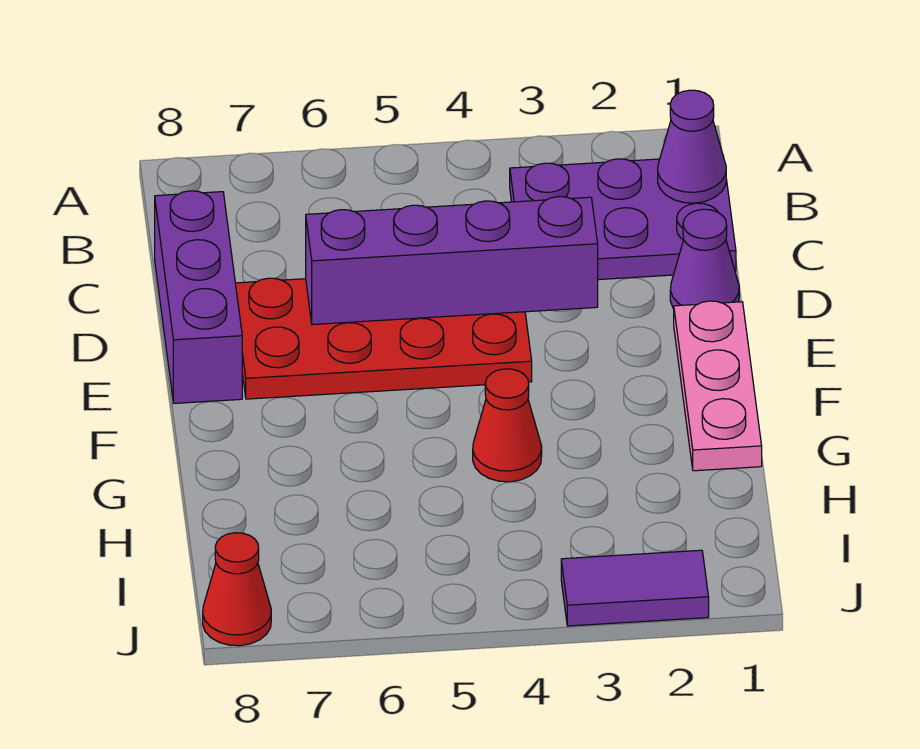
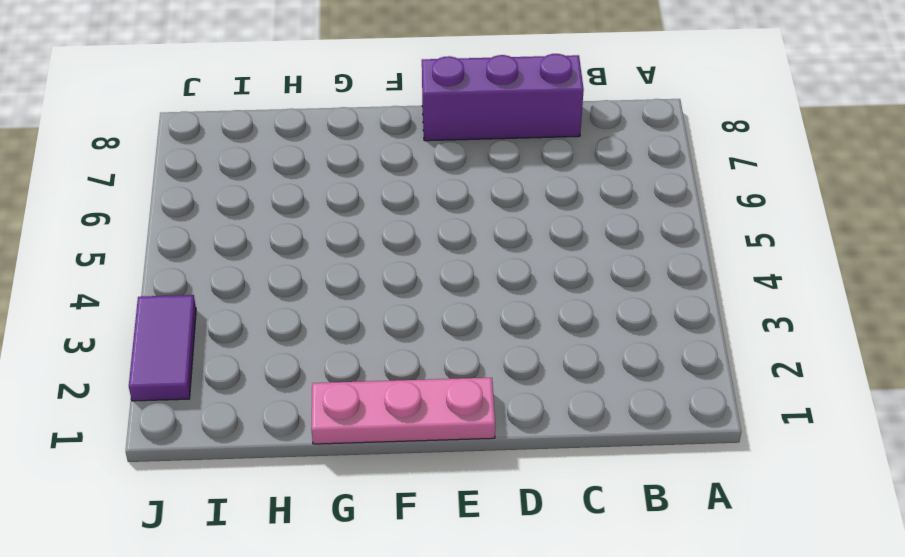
none -> purple plate B1:C3 level 1
none -> purple cone D1 level 1

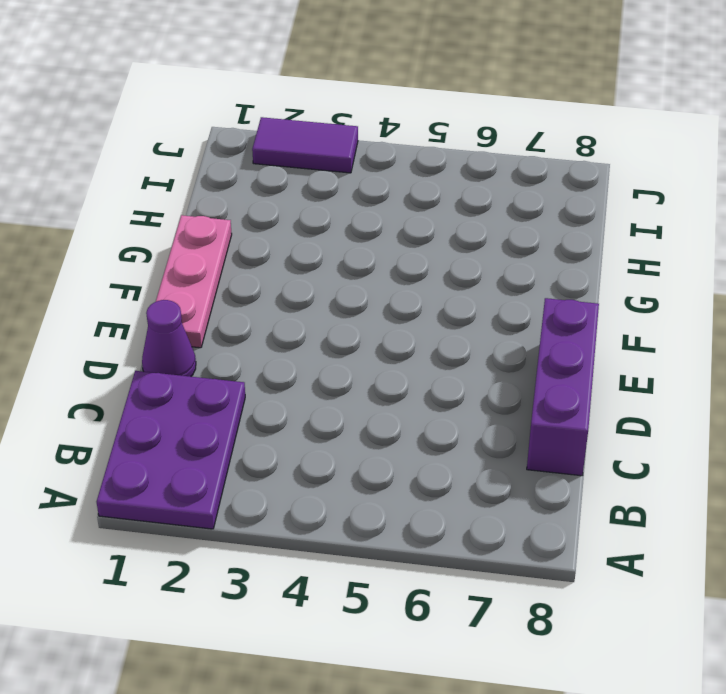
purple plate A1:C2 level 1 -> purple plate B1:C3 level 1
none -> red plate D4:E7 level 1
none -> red cone G4 level 1

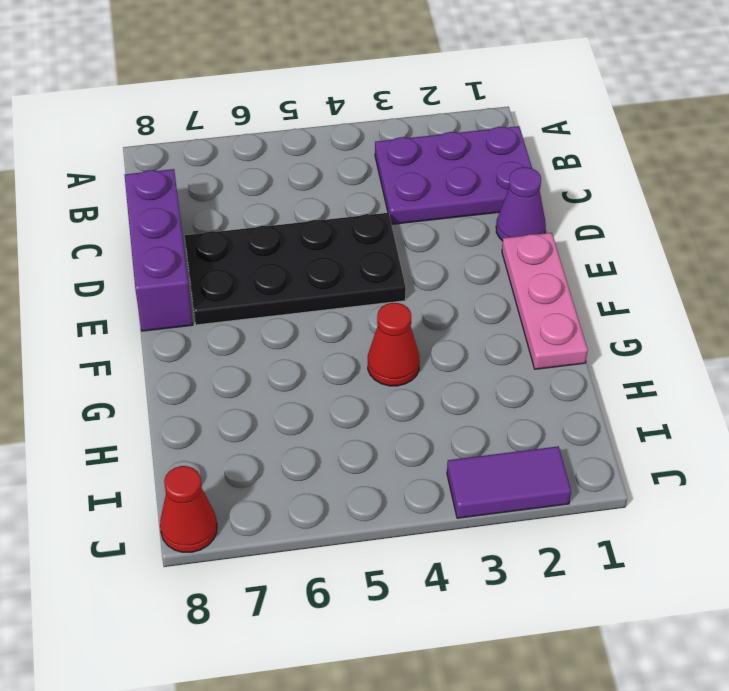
black plate D4:E7 level 1 -> red plate D4:E7 level 1
none -> purple cone B1 level 2
none -> purple brick D3:D6 level 2

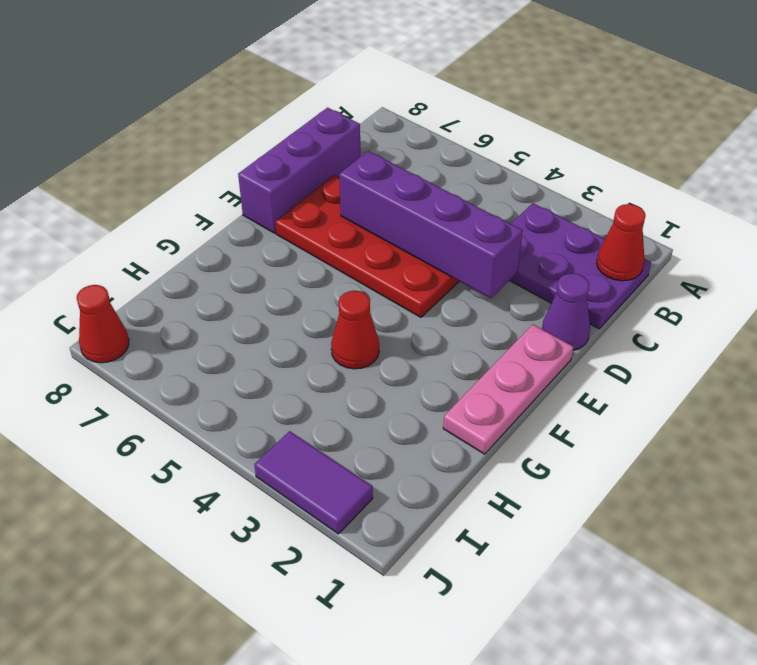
red cone B1 level 2 -> purple cone B1 level 2

